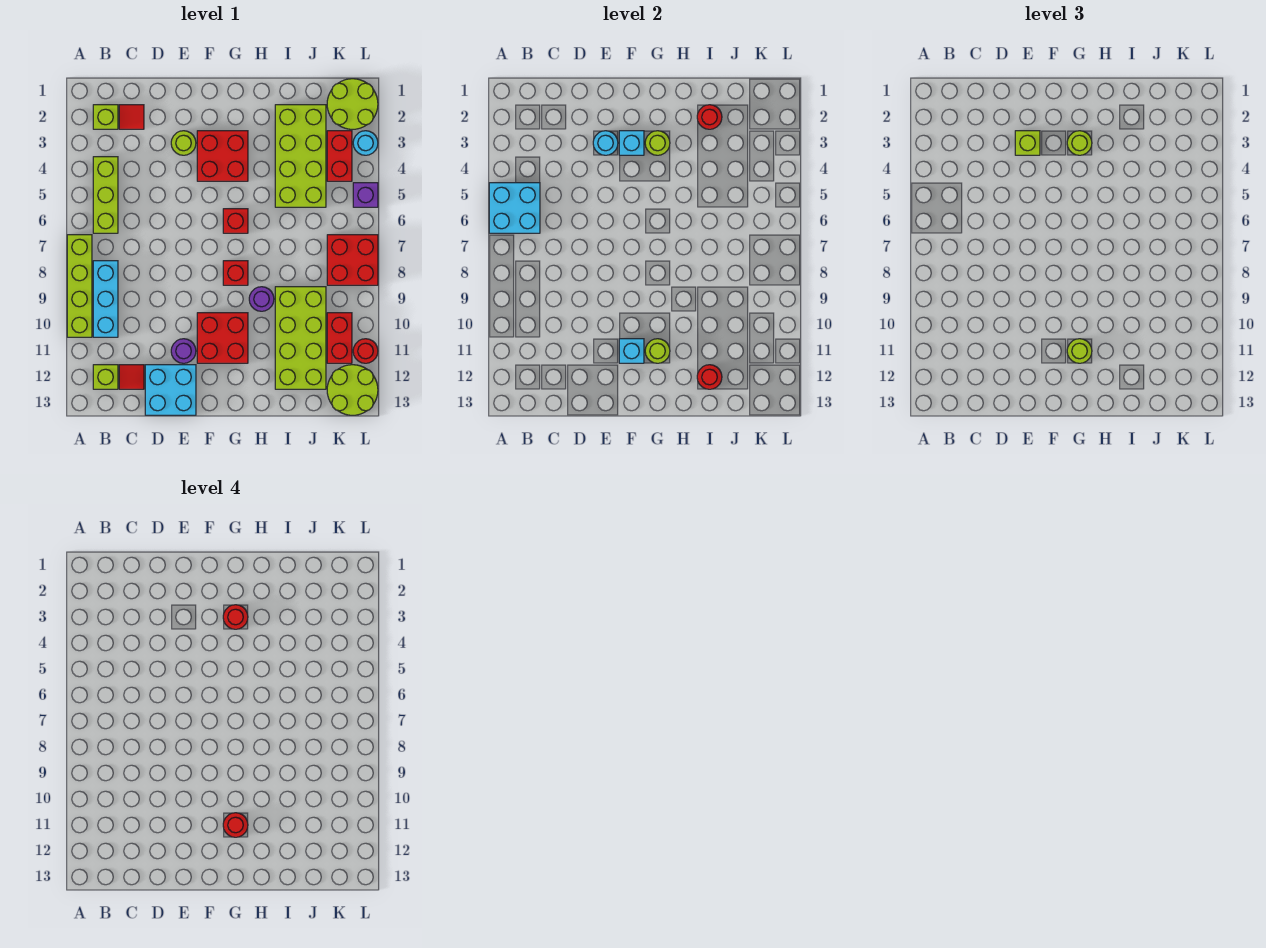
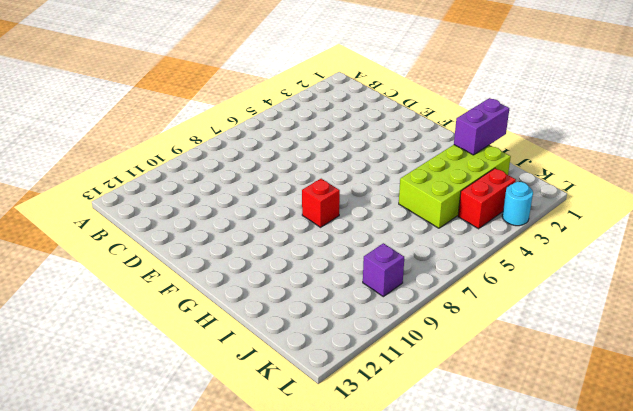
purple brick I1:I2 level 2 -> red round brick I2 level 2
purple brick K9 level 1 -> purple brick L5 level 1
none -> lime brick A7:A10 level 1
none -> lime brick B2 level 1
none -> lime brick B4:B6 level 1
none -> cyan brick B8:B10 level 1

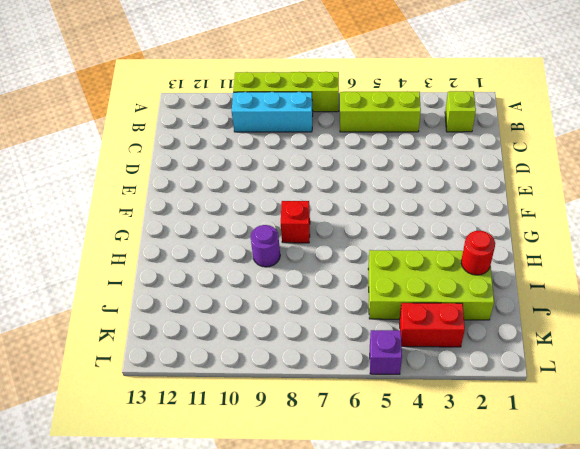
none -> lime brick B12 level 1
none -> red tile C2 level 1
none -> red tile C12 level 1
none -> cyan brick D12:E13 level 1

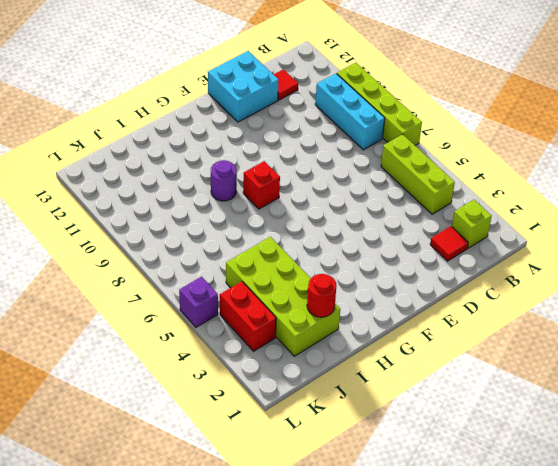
none -> lime brick B12 level 1
none -> lime round brick E3 level 1
none -> purple round brick E11 level 1
none -> red brick F3:G4 level 1

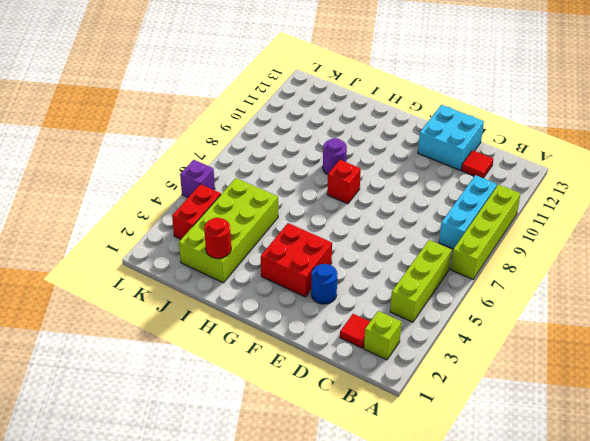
blue round brick E3 level 1 -> lime round brick E3 level 1
none -> lime brick B12 level 1
none -> purple round brick E11 level 1
none -> red brick F10:G11 level 1
none -> red brick G6 level 1

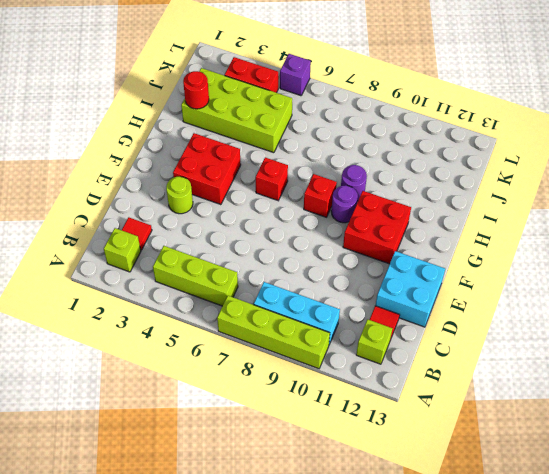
purple round brick G9 level 1 -> purple round brick E11 level 1
none -> lime brick I9:J12 level 1
none -> lime round brick K1:L2 level 1
none -> red brick K7:L8 level 1
none -> red brick K10:K11 level 1

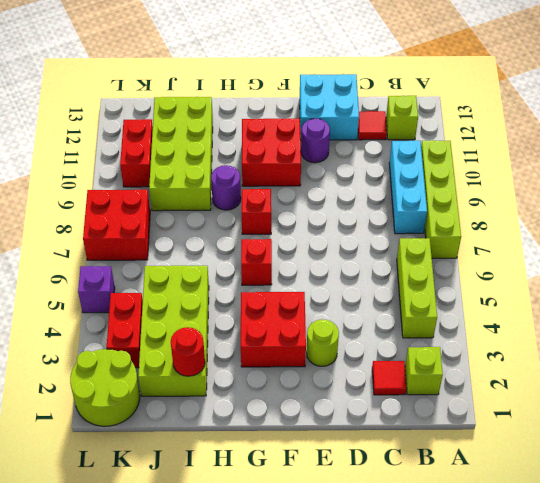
none -> lime round brick K12:L13 level 1
none -> cyan round brick L3 level 1
none -> red round brick L11 level 1
none -> cyan brick A5:B6 level 2

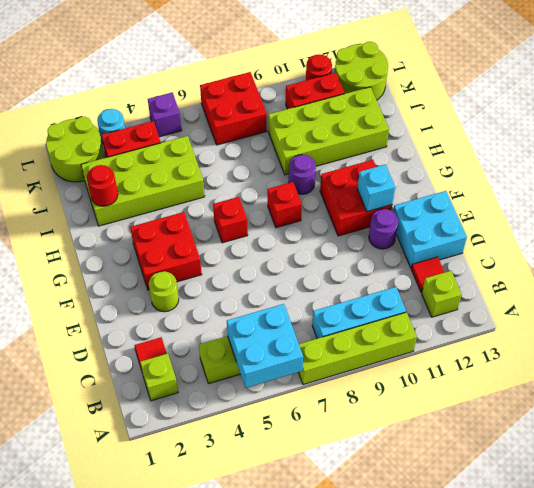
none -> cyan round brick E3 level 2
none -> cyan brick F3 level 2
none -> lime round brick G3 level 2
none -> lime round brick G11 level 2

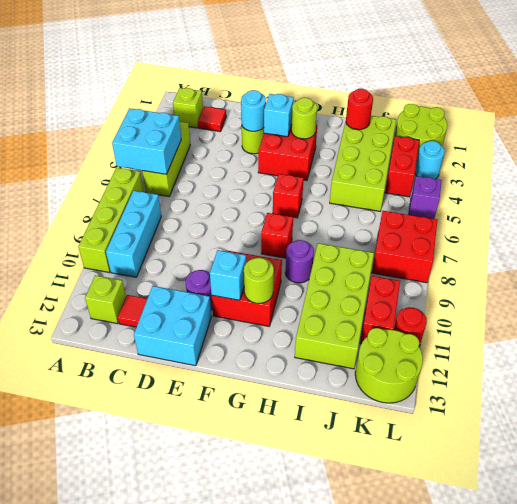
none -> red round brick I12 level 2
none -> lime brick E3 level 3
none -> lime round brick G3 level 3
none -> lime round brick G11 level 3

